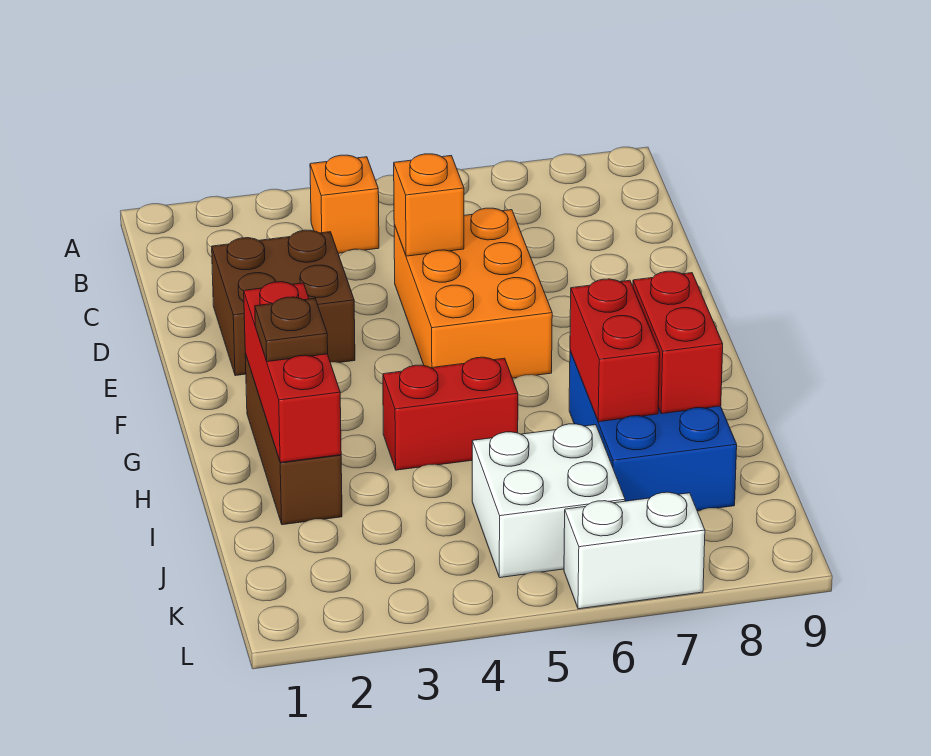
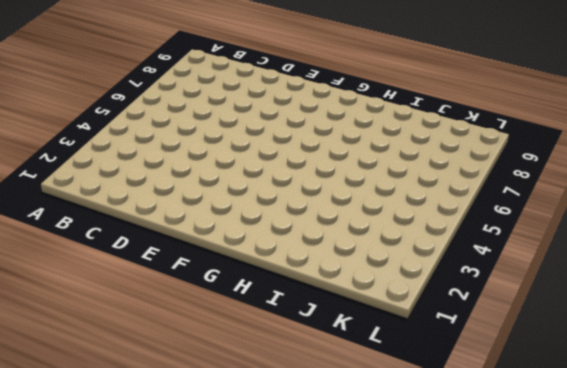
none -> orange brick B4 level 1
none -> brown brick D2:E3 level 1
none -> orange brick D5:F6 level 1

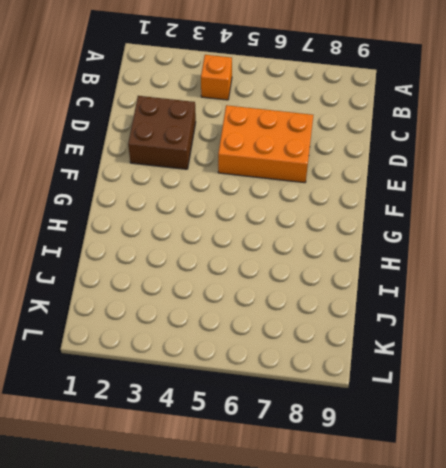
orange brick D5:E7 level 1 -> orange brick D5:F6 level 1
none -> brown brick G2:I2 level 1
none -> red brick H4:H5 level 1
none -> blue brick H7:J8 level 1

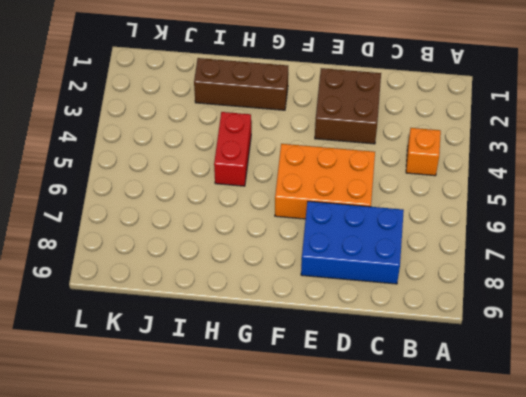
blue brick C7:E8 level 1 -> blue brick H7:J8 level 1
none -> white brick J5:K6 level 1
none -> white brick L6:L7 level 1
none -> orange brick D5 level 2

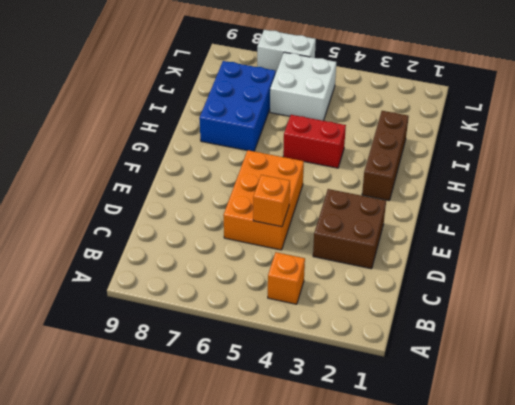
none -> red brick G2:I2 level 2
none -> red brick H7:I7 level 2
none -> red brick H8:I8 level 2

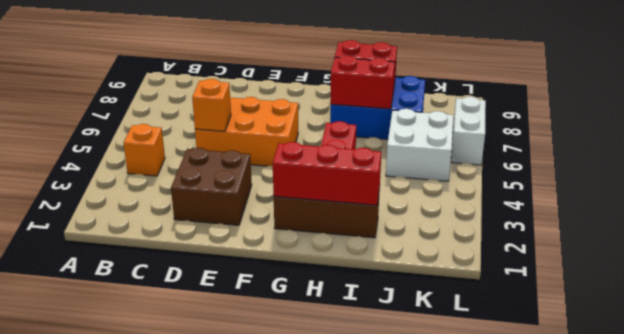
none -> brown plate H2 level 3

